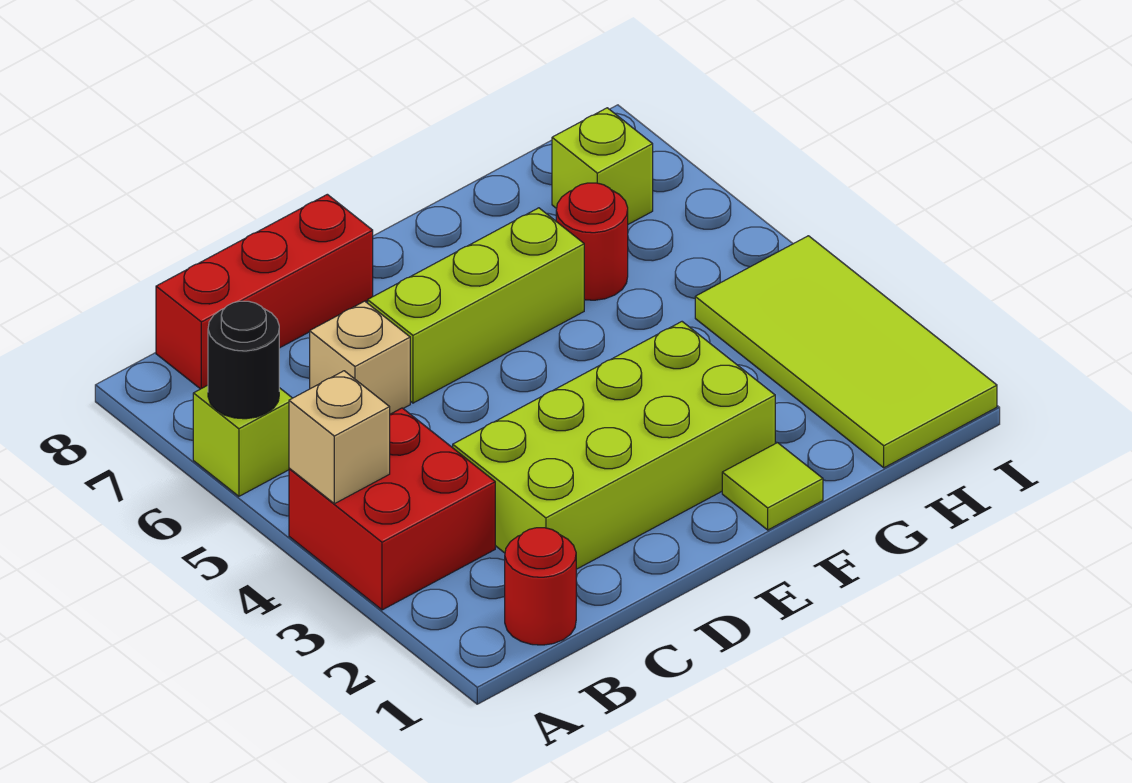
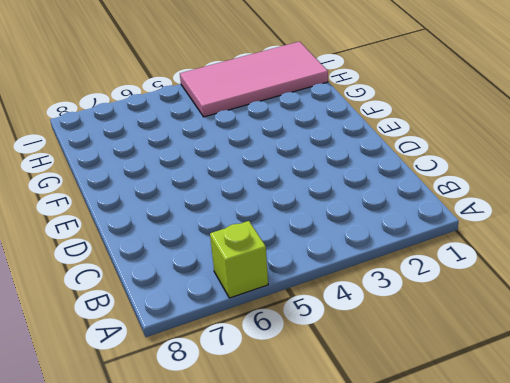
pink tile H1:I4 level 1 -> lime tile H1:I4 level 1
none -> red brick A3:B4 level 1
none -> red round brick B1 level 1
none -> red brick B8:D8 level 1

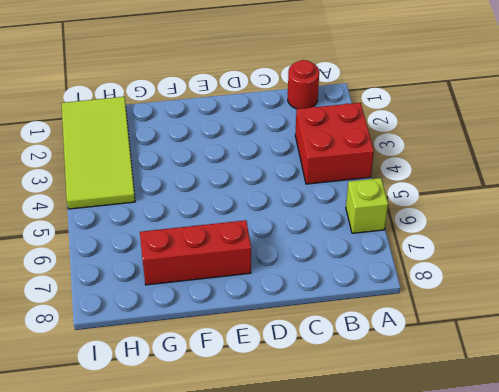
red brick E7:G7 level 1 -> red brick B8:D8 level 1
none -> lime brick C2:F3 level 1
none -> tan brick C6 level 1
none -> lime brick D6:F6 level 1

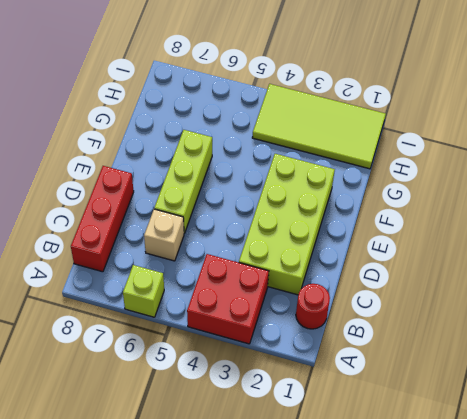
none -> lime tile F1 level 1
none -> red round brick G6 level 1
none -> lime brick H7 level 1

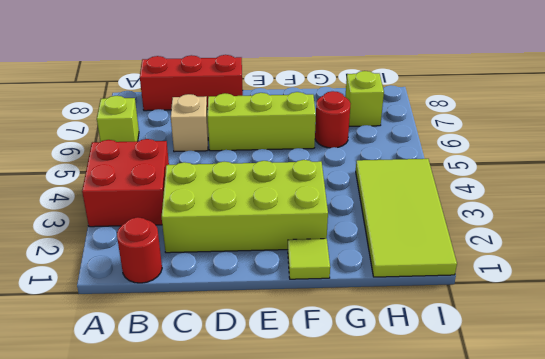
none -> tan brick A4 level 2
none -> black round brick A6 level 2

